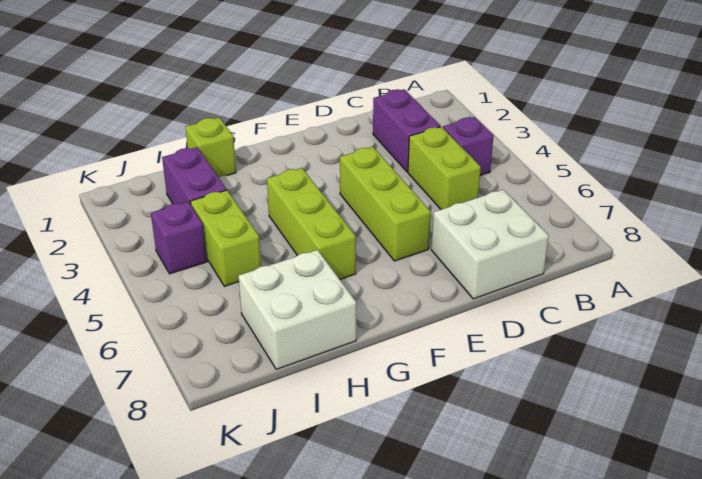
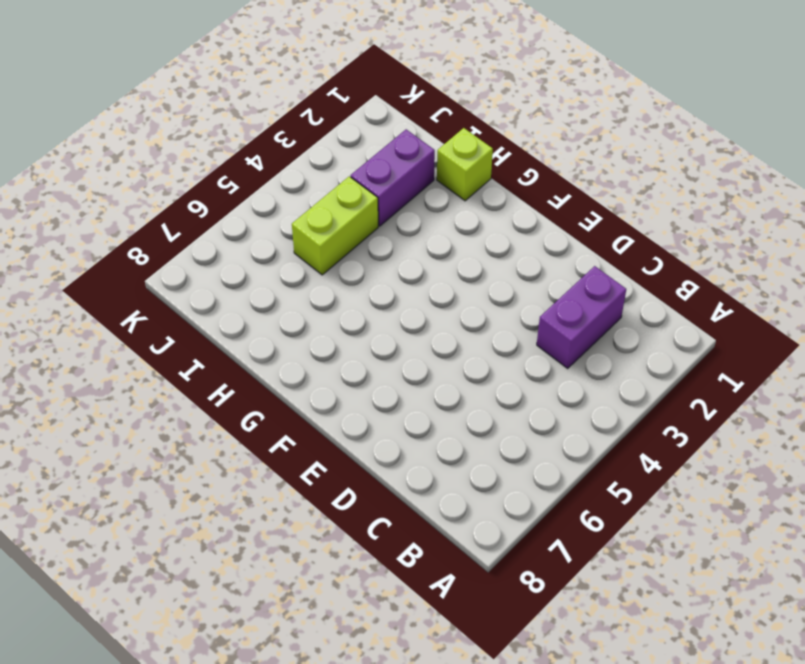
none -> purple brick B4 level 1
none -> lime brick C4:C5 level 1

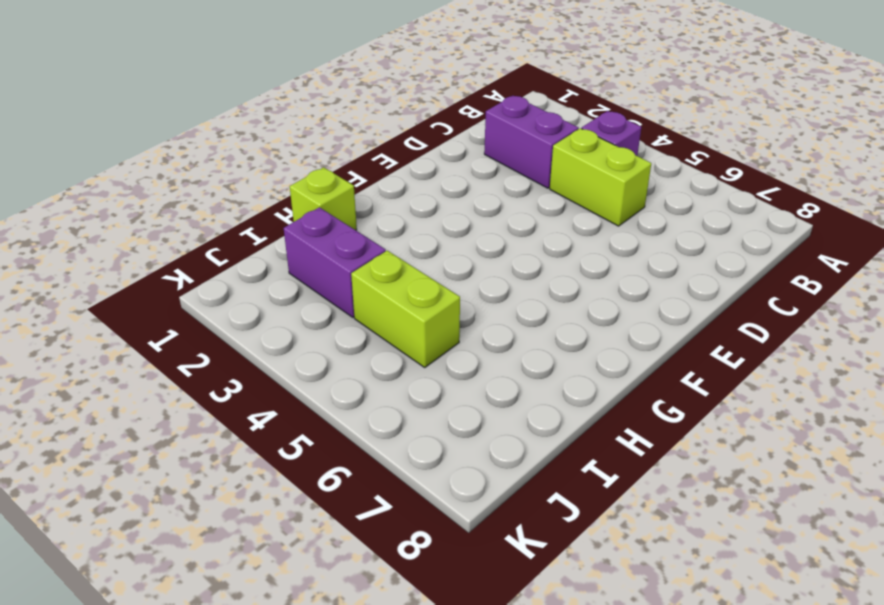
none -> white brick C7:D8 level 1
none -> lime brick E4:E6 level 1

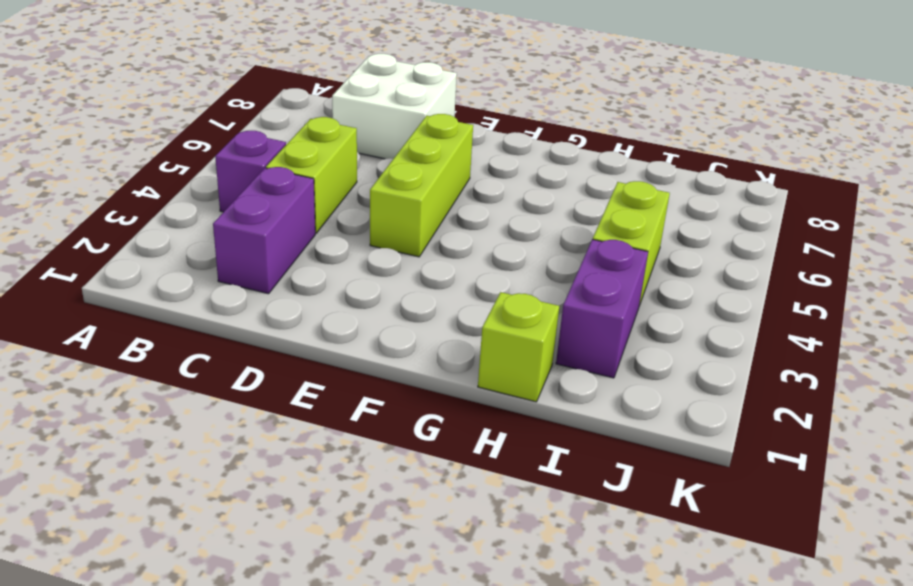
none -> lime brick G4:G6 level 1
none -> white brick H7:I8 level 1

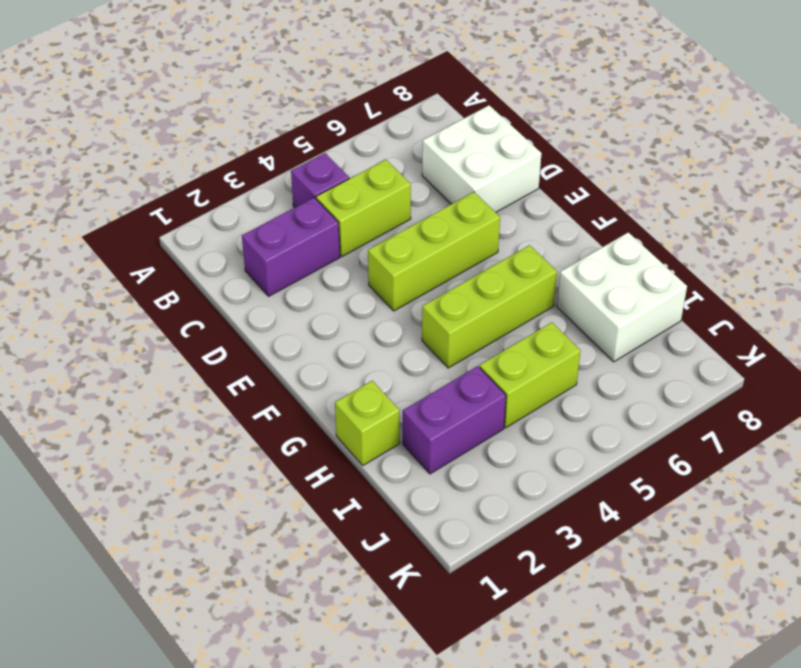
none -> purple brick J4 level 1

